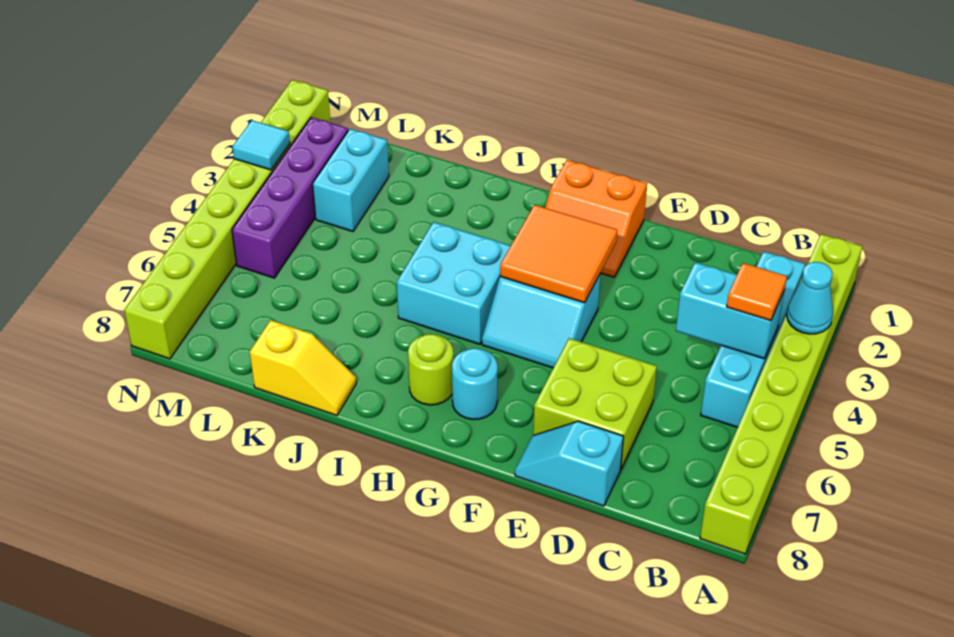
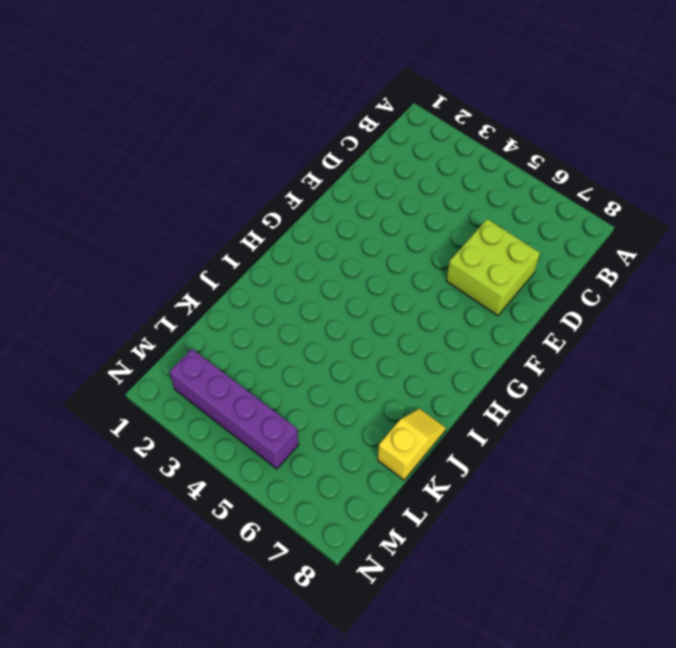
none -> lime brick A1:A8 level 1
none -> cyan brick B2:B5 level 1
none -> cyan slope D8:E8 level 1 top D

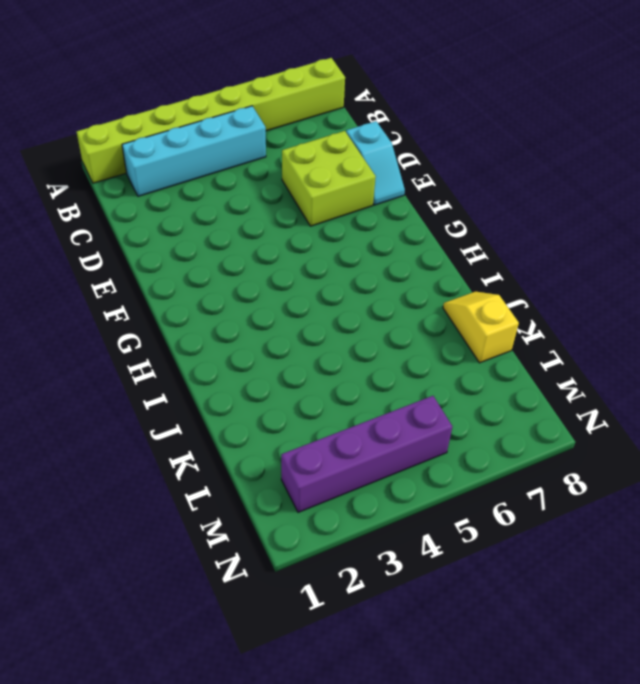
none -> orange slope F1:G2 level 1 top 1
none -> cyan slope F4:G5 level 1 top 4
none -> cyan round brick G7 level 1

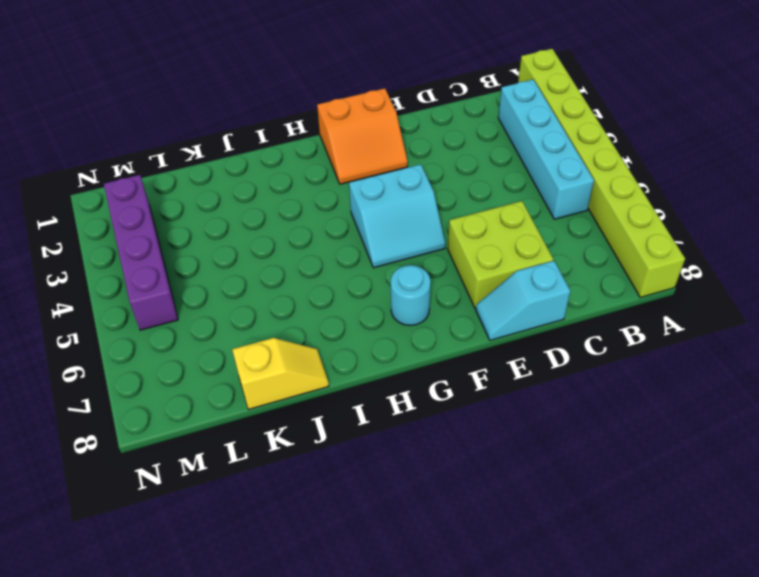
none -> cyan brick H4:I5 level 1
none -> lime round brick H7 level 1
none -> cyan brick L2:L3 level 1

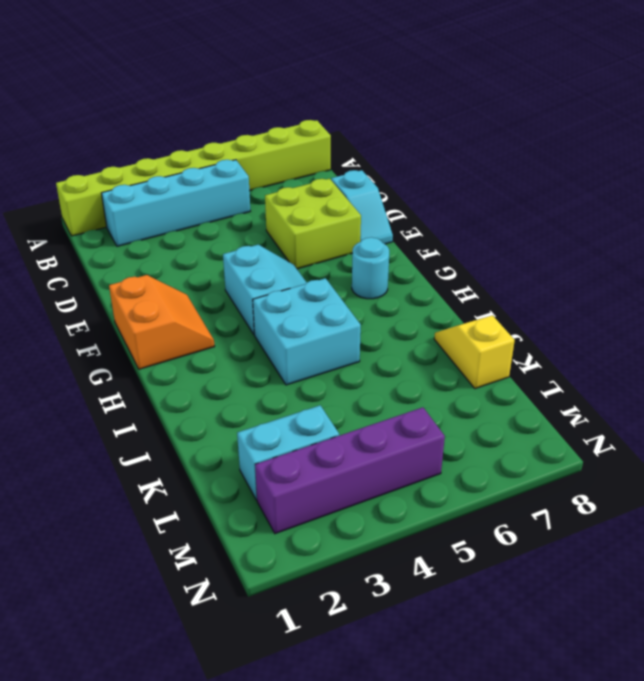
none -> lime round brick H7 level 1
none -> lime brick N1:N8 level 1
none -> cyan cone A3 level 2

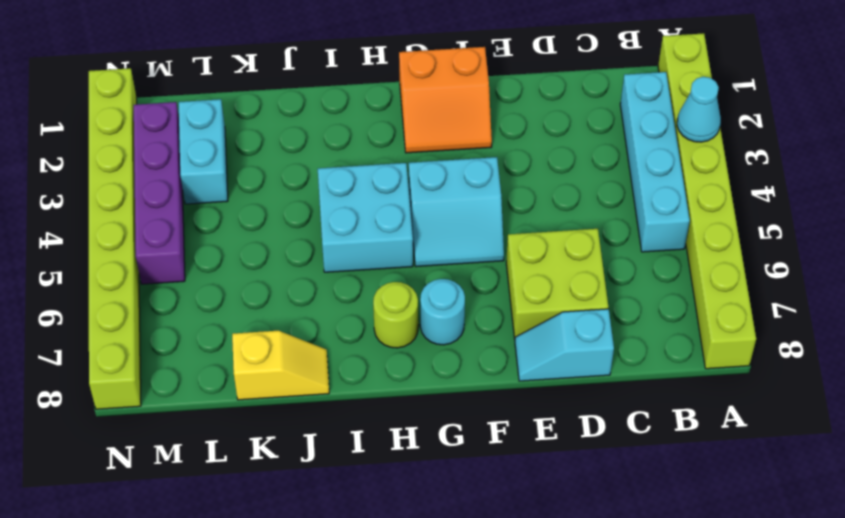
none -> cyan brick B4:C4 level 2
none -> orange tile F3:G4 level 2
none -> cyan tile N3 level 2

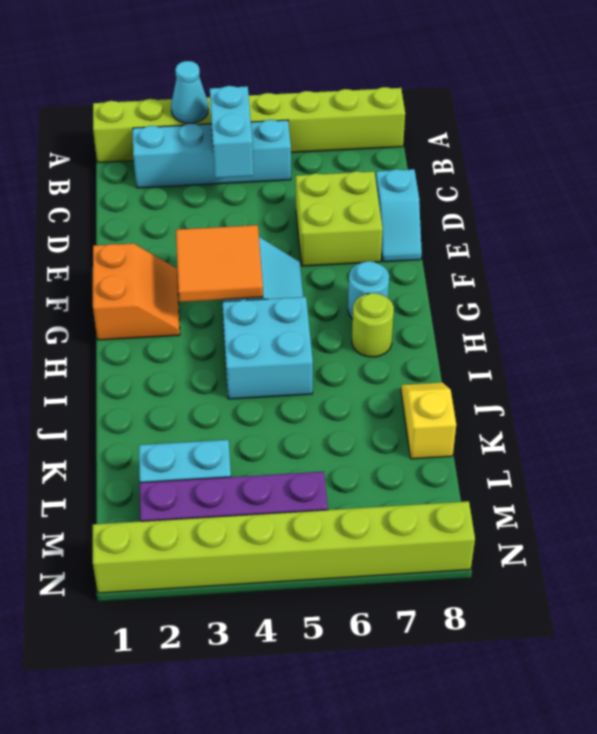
none -> cyan tile N3 level 2
none -> orange tile B4 level 3

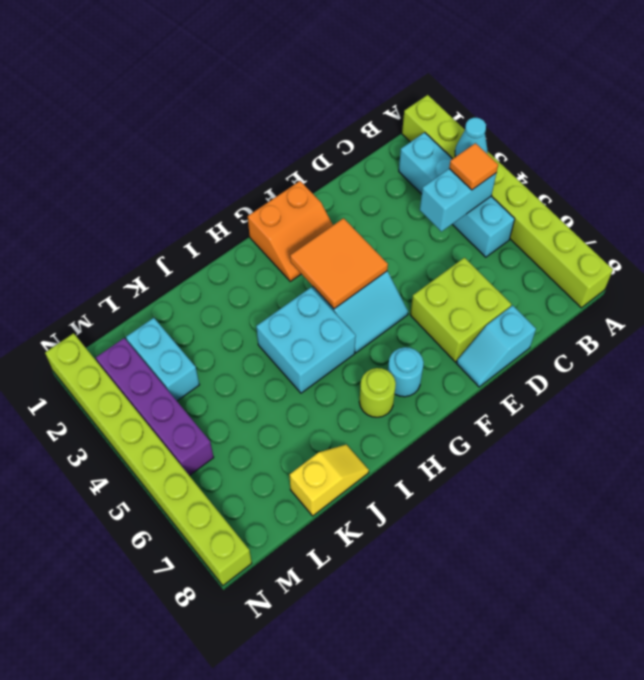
none -> cyan tile N3 level 2

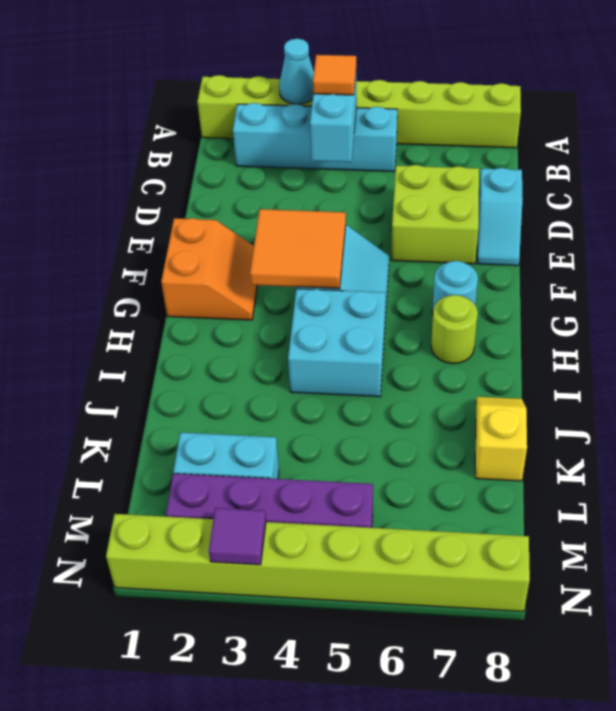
purple tile N3 level 2 -> cyan tile N3 level 2

